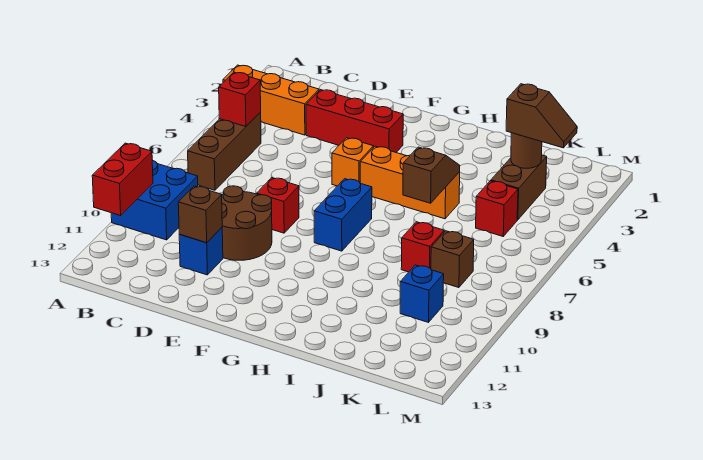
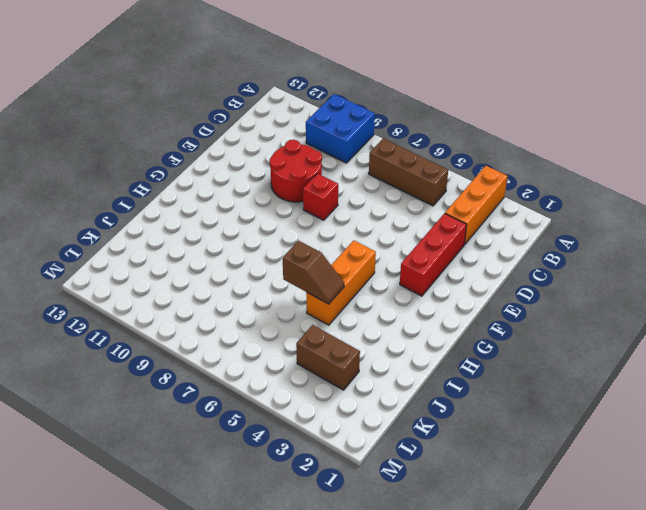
red round brick D9:E10 level 1 -> brown round brick D9:E10 level 1
none -> blue brick D11 level 1
none -> orange brick F5 level 1
none -> blue brick G7:G8 level 1

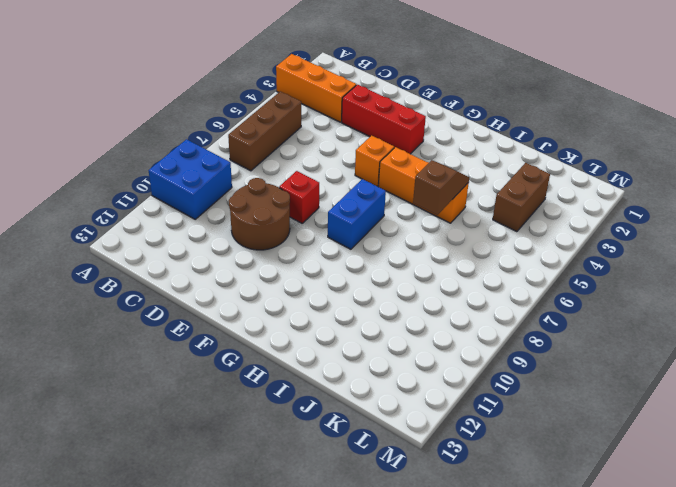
none -> blue brick D11 level 1
none -> red brick J8 level 1
none -> red brick K5 level 1

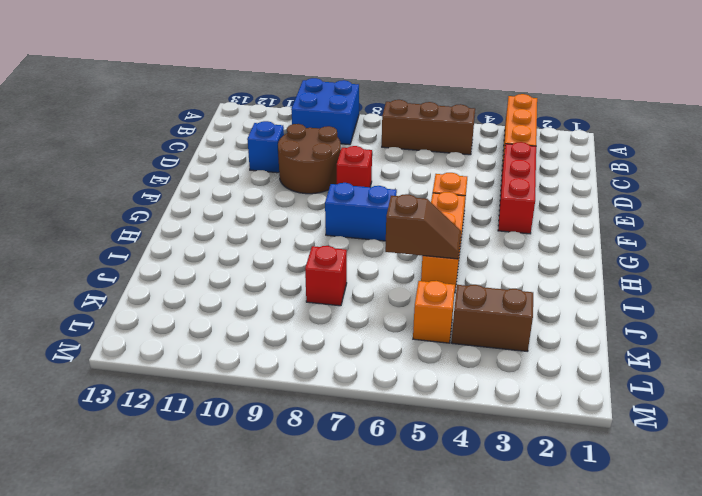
orange brick K5 level 1 -> red brick K5 level 1
none -> brown brick K8 level 1
none -> blue brick K10 level 1
none -> red brick A10:A11 level 2

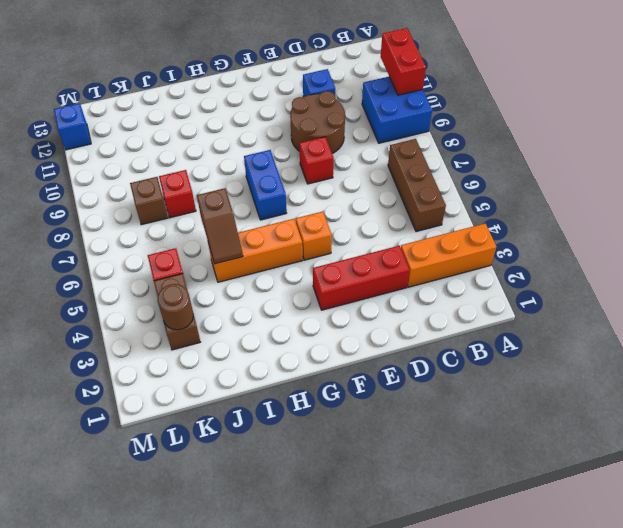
blue brick M12 level 1 -> blue brick K10 level 1
none -> red brick B5 level 2
none -> brown brick D11 level 2
none -> brown slope K3:L3 level 3 top K

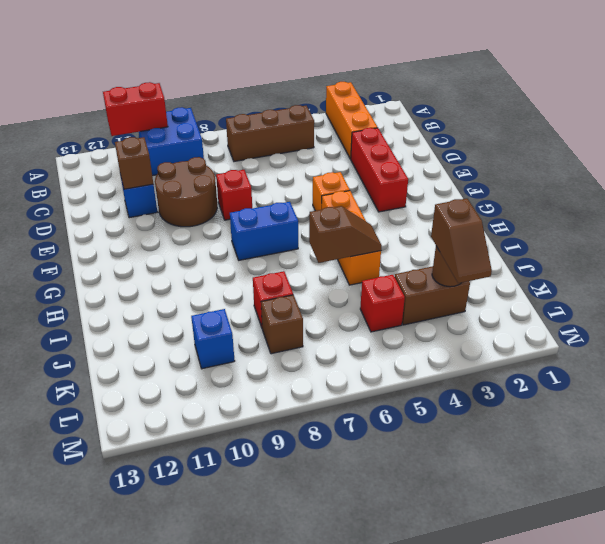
none -> red brick B5 level 2

